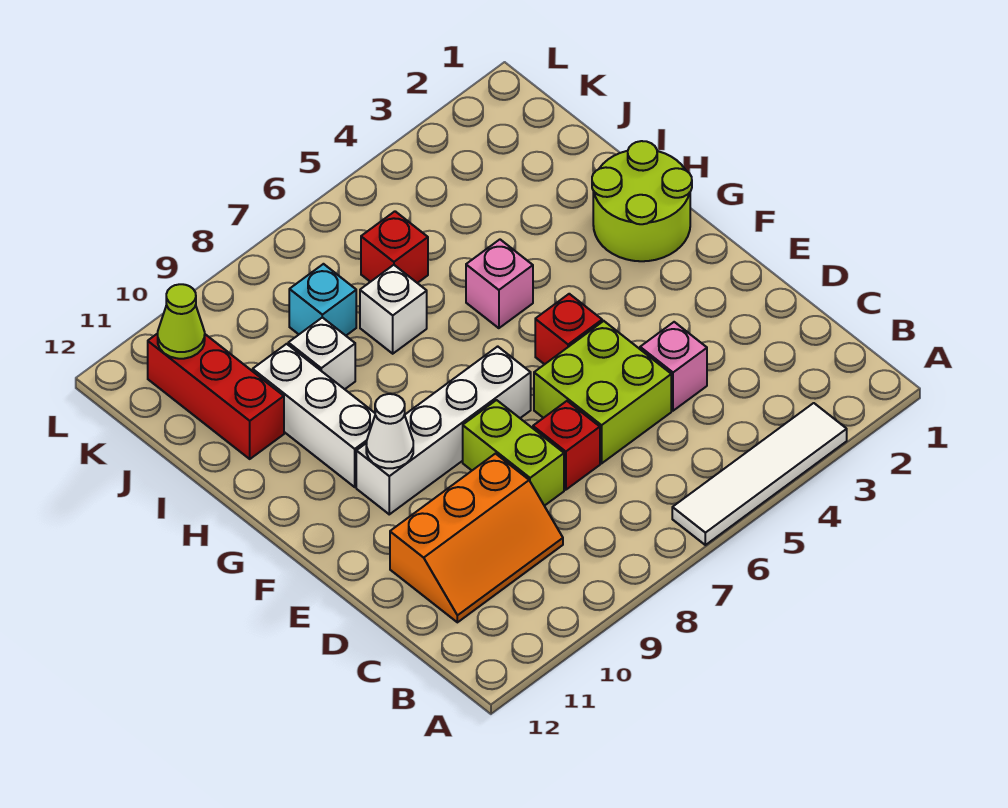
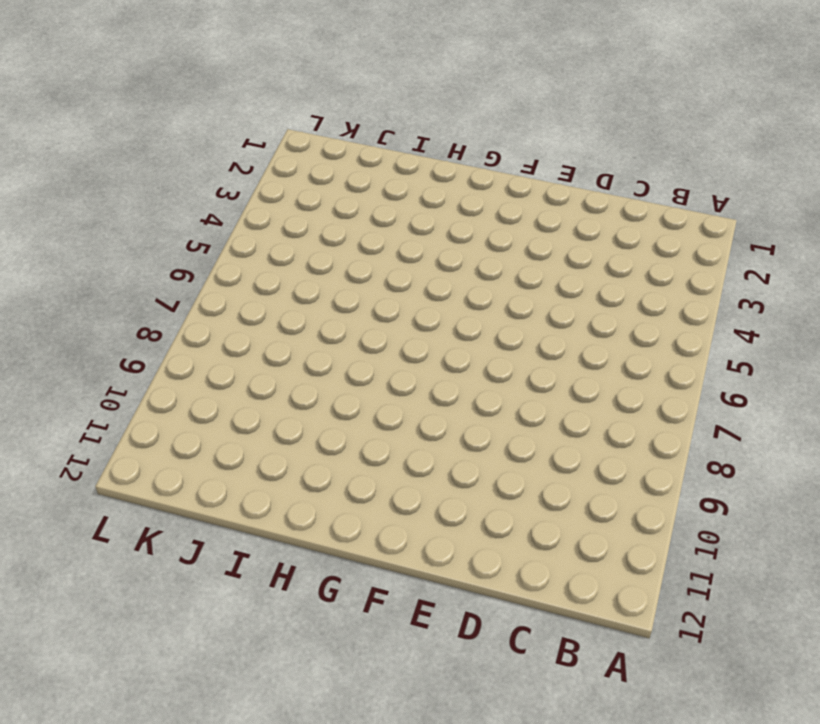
none -> white tile A3:A6 level 1
none -> orange slope C9:D11 level 1 top D
none -> pink brick D4 level 1

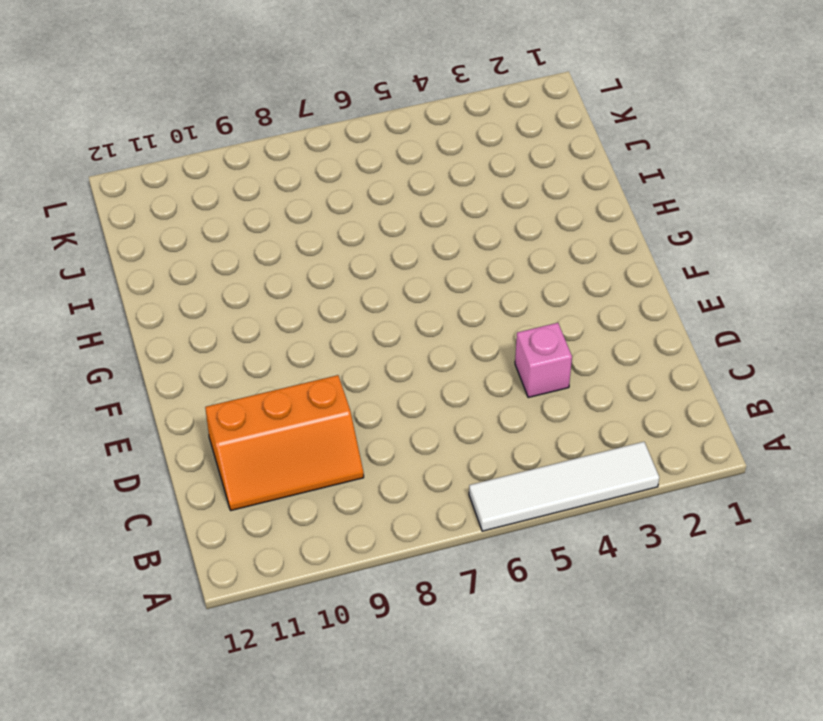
none -> lime brick D5:E6 level 1
none -> red brick D7 level 1
none -> lime brick D8:E8 level 1

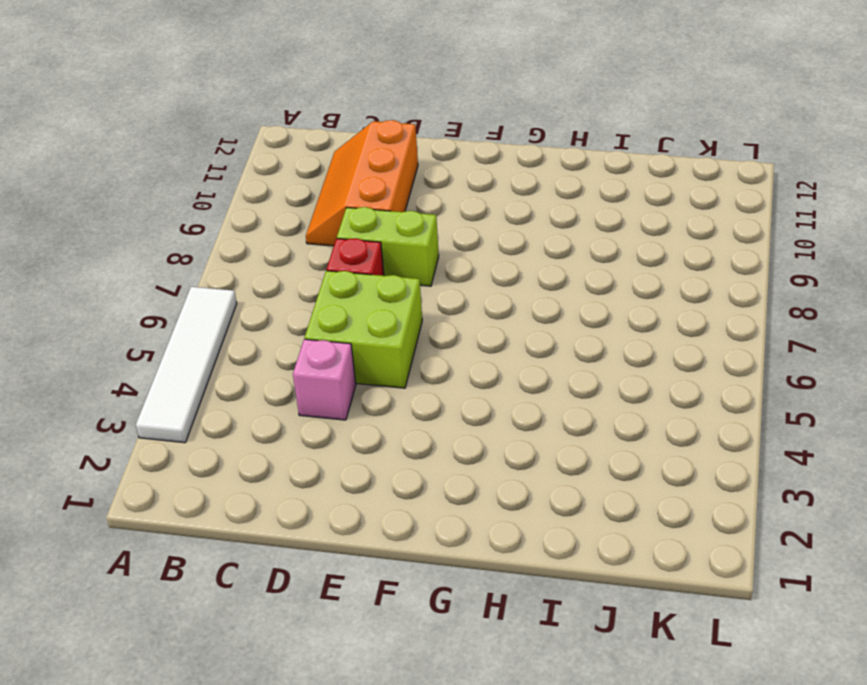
none -> red brick F5 level 1
none -> white brick F7:F10 level 1
none -> lime round brick G1:H2 level 1

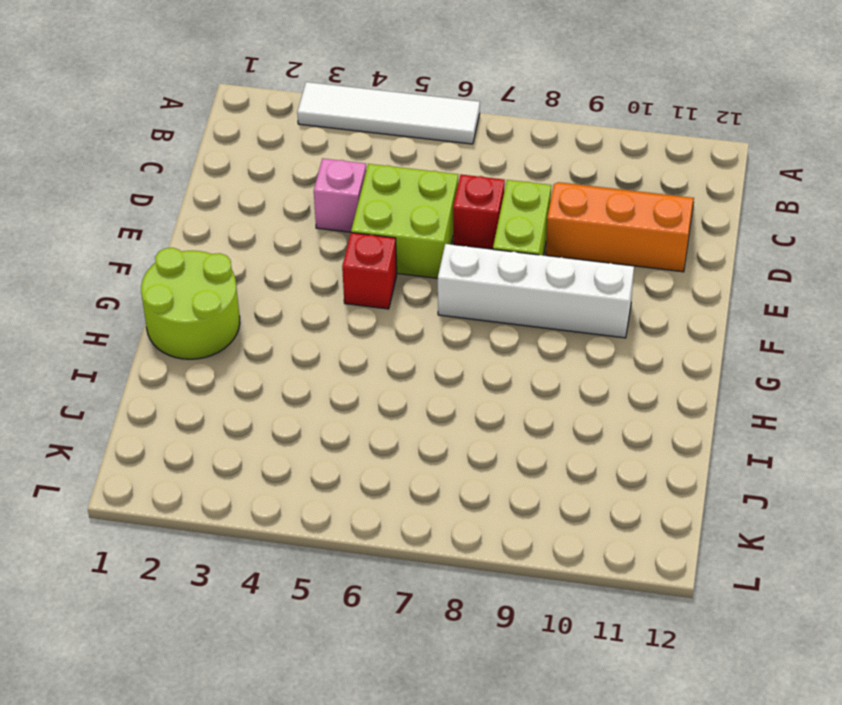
none -> white brick G10:I10 level 1
none -> pink brick H5 level 1
none -> white brick I7 level 1

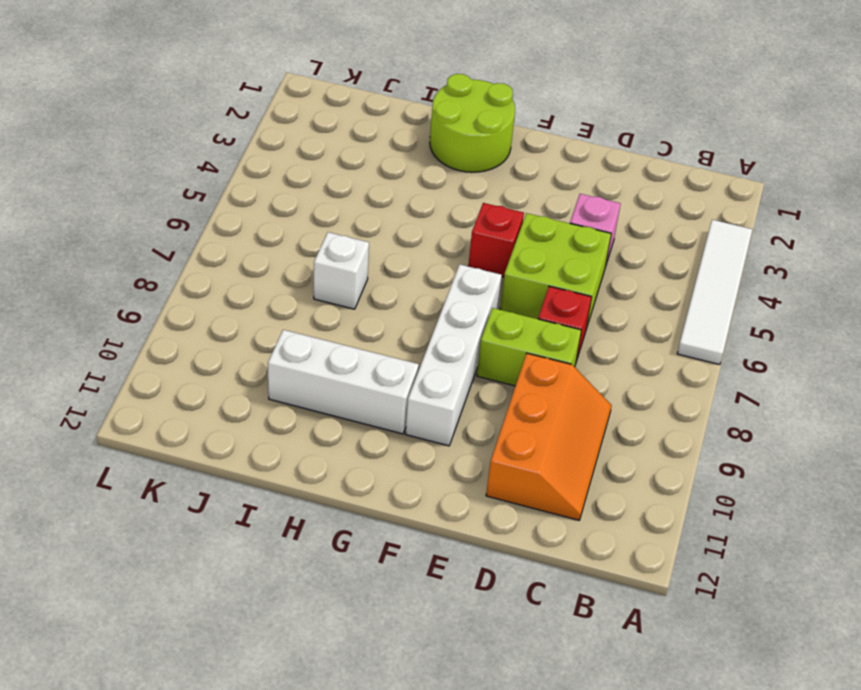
none -> pink brick H5 level 1
none -> white brick I9 level 1
none -> red brick I11:K11 level 1

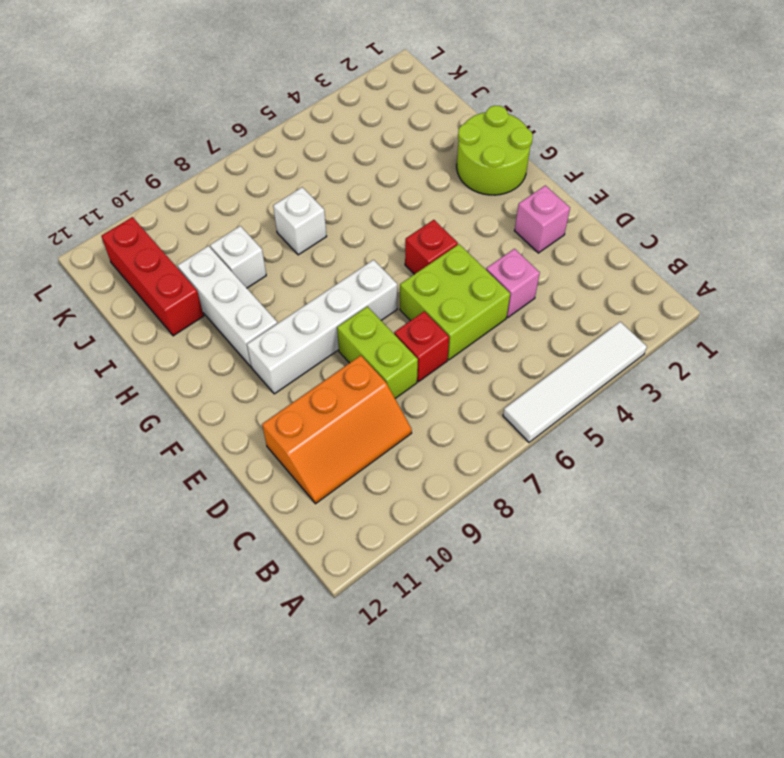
pink brick E2 level 1 -> pink brick H5 level 1
none -> red brick J6 level 1
none -> cyan brick J8 level 1
none -> white cone F10 level 2

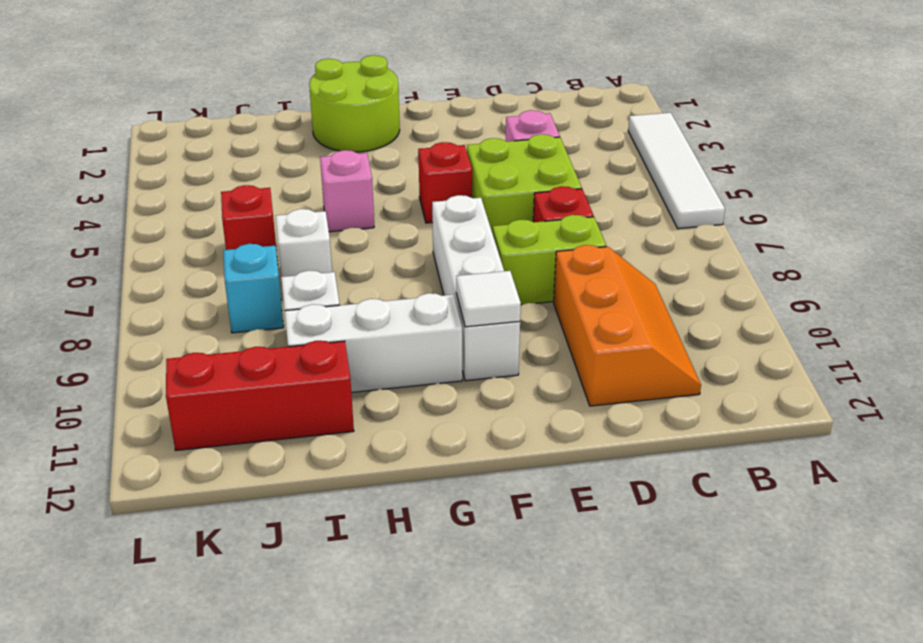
white tile F10 level 2 -> white cone F10 level 2
none -> lime cone K11 level 2

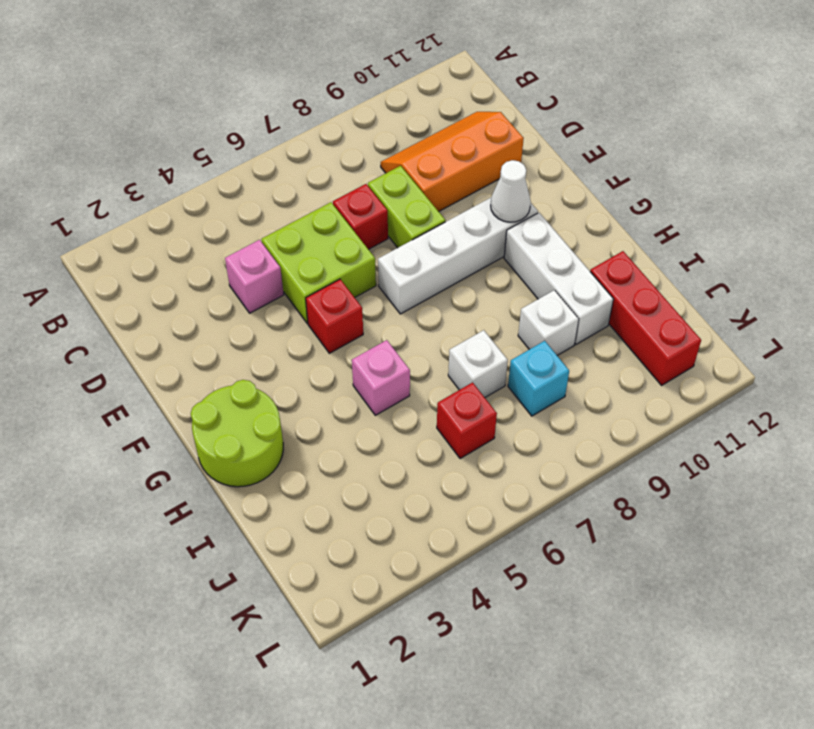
none -> white tile A3:A6 level 1
none -> lime cone K11 level 2

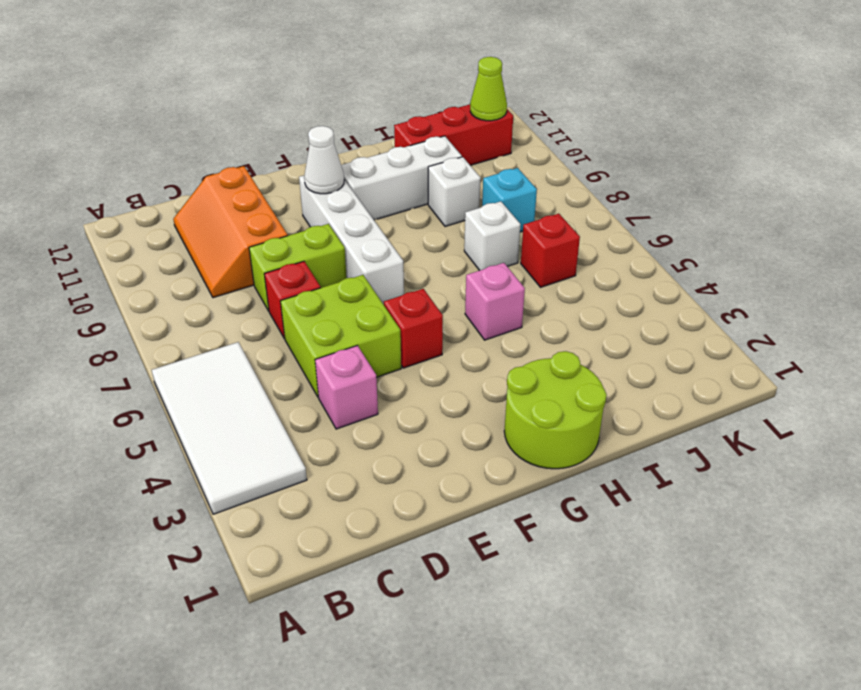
white tile A3:B6 level 1 -> white tile A3:A6 level 1

